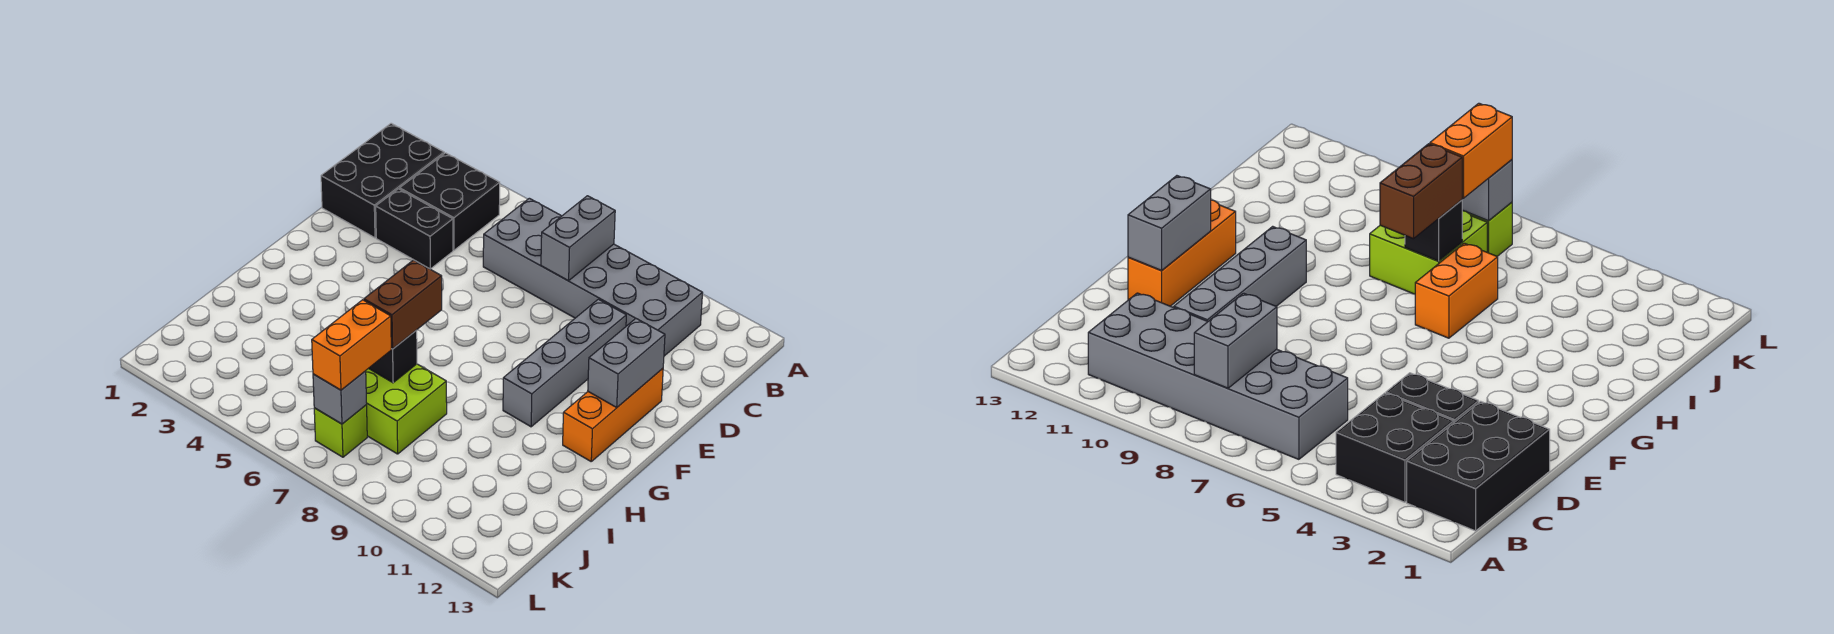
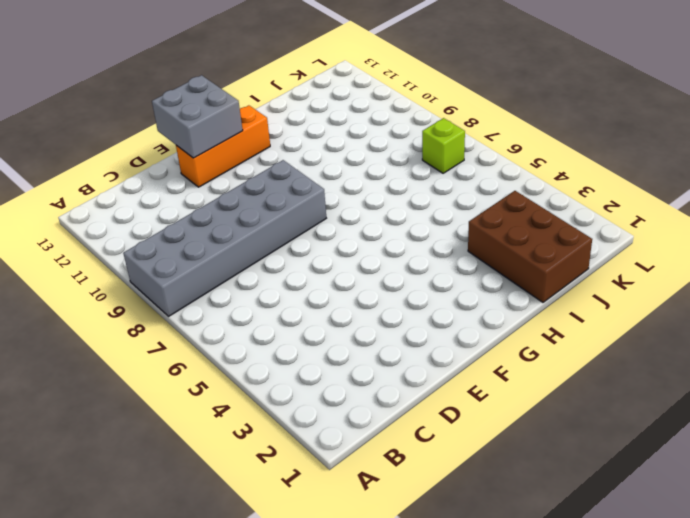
grey brick A8:F9 level 1 -> grey brick B6:C11 level 1
grey brick E12:F13 level 2 -> grey brick E12:F12 level 2
brown brick I1:J3 level 1 -> none
none -> black brick B1:D2 level 1
none -> black brick B3:C4 level 1
none -> black brick D3:D4 level 1

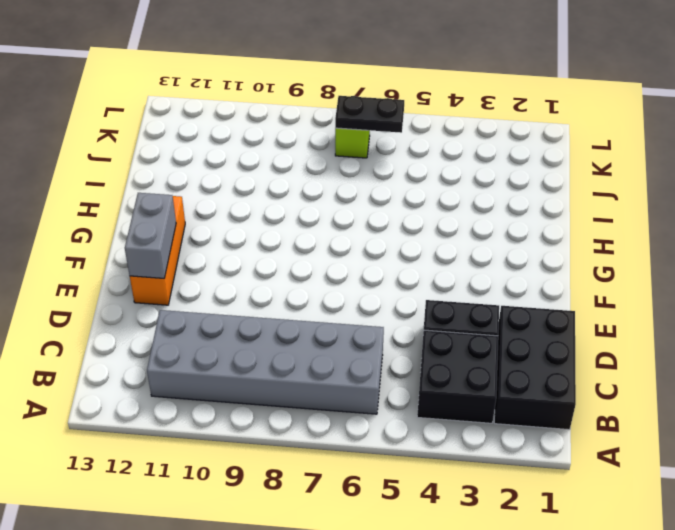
black plate K6:K7 level 2 -> grey brick K7 level 2
none -> grey brick D10:G10 level 1
none -> orange brick H6:I6 level 1
none -> lime brick I7:J8 level 1

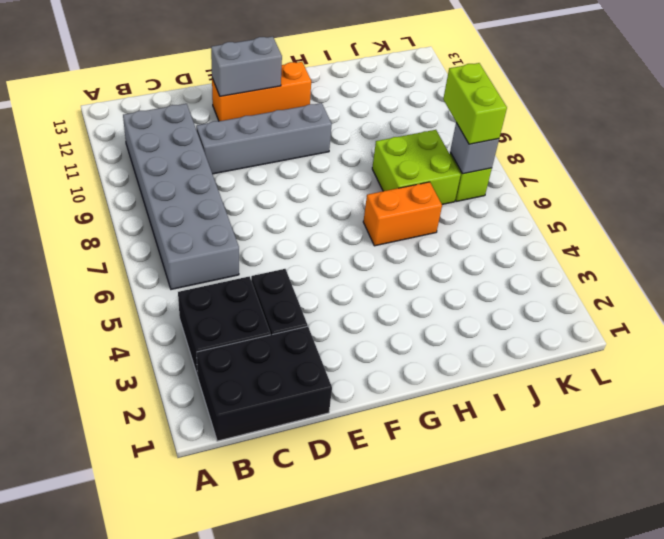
lime brick K7:K8 level 3 -> orange brick J7:K7 level 3
none -> grey brick B8:C8 level 2
none -> black brick I7 level 2
none -> brown brick H7:I7 level 3

